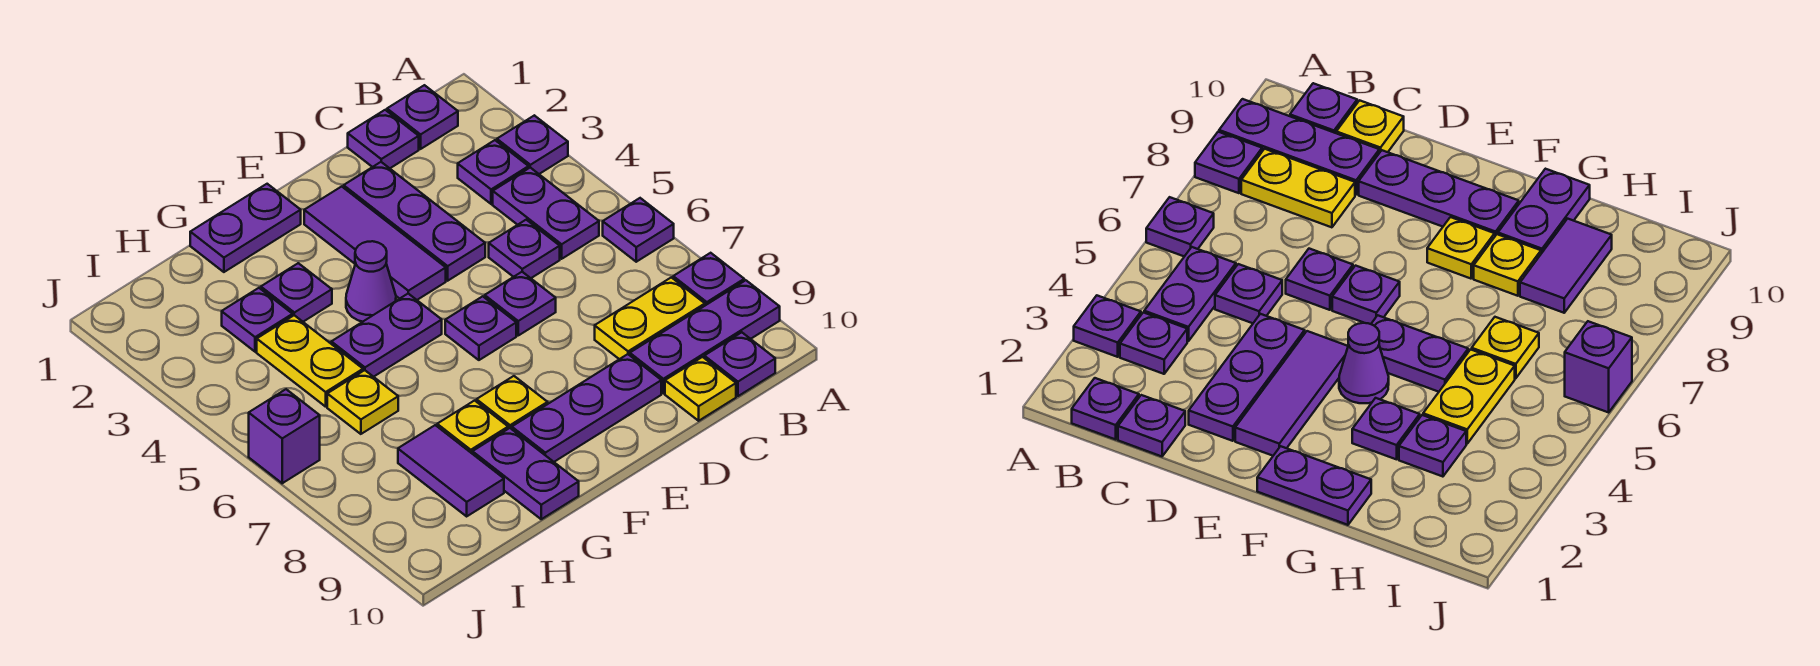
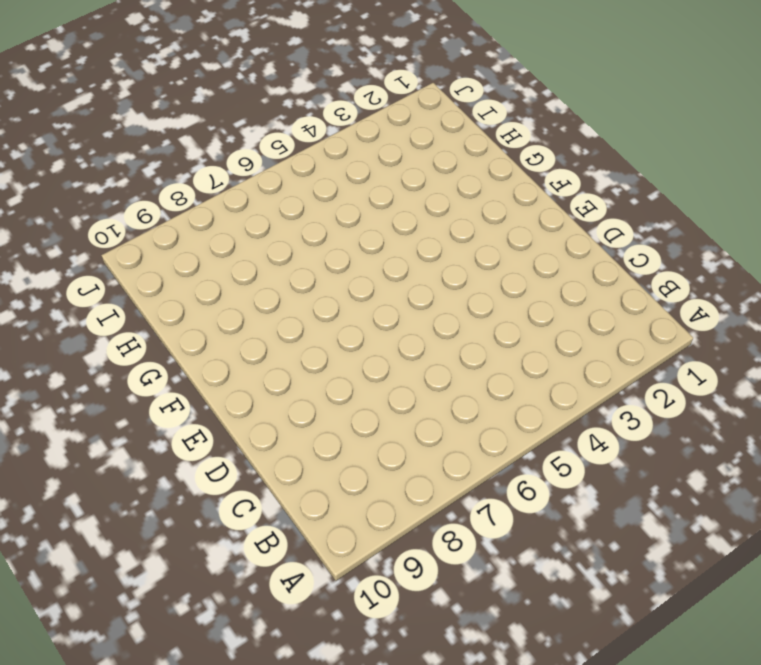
none -> purple plate A3 level 1
none -> purple plate A6 level 1
none -> purple plate A8 level 1

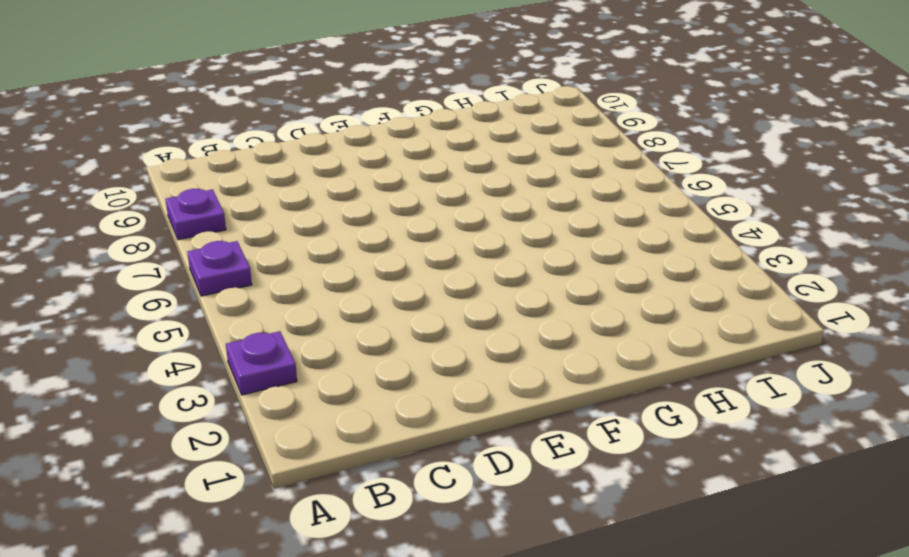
none -> purple plate A9:C9 level 1
none -> purple plate B1 level 1
none -> purple plate B3 level 1

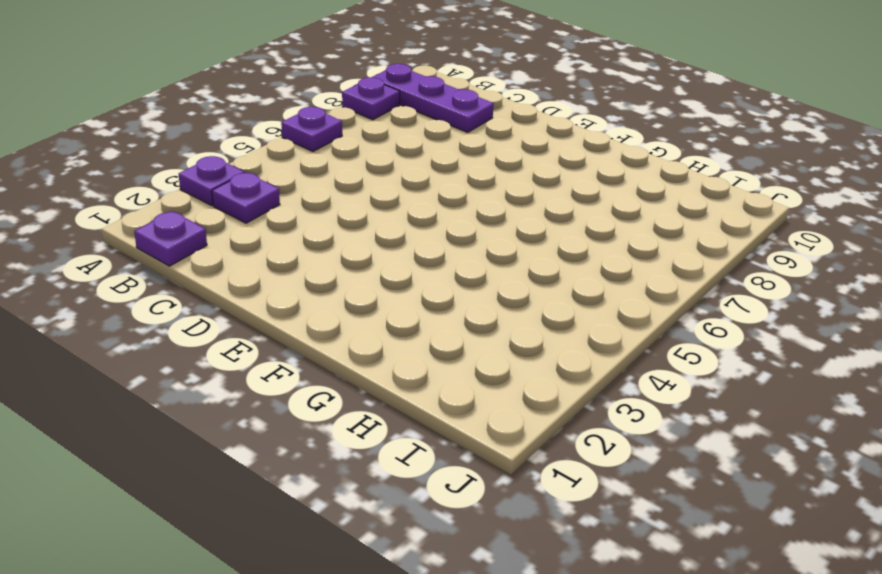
none -> purple plate B4:B5 level 1
none -> yellow plate B8:C8 level 1
none -> purple plate B10 level 1

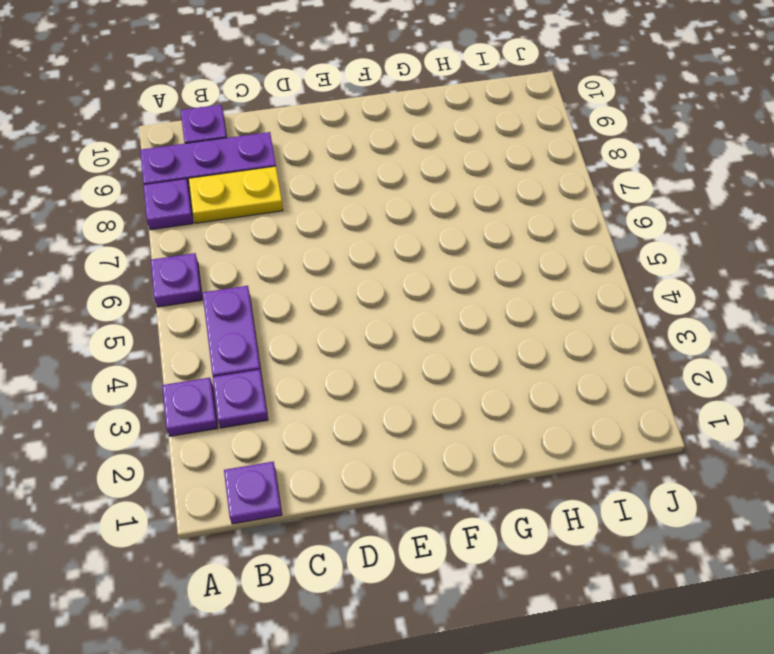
none -> purple plate C1 level 1
none -> purple plate C5 level 1
none -> yellow plate C10 level 1

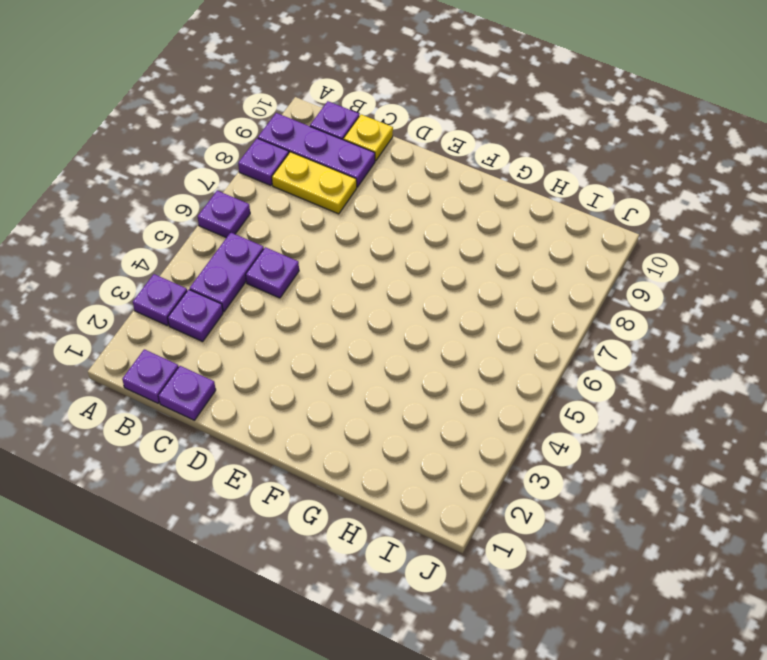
none -> purple plate D2:D4 level 1
none -> purple plate D6 level 1
none -> purple plate D9:F9 level 1

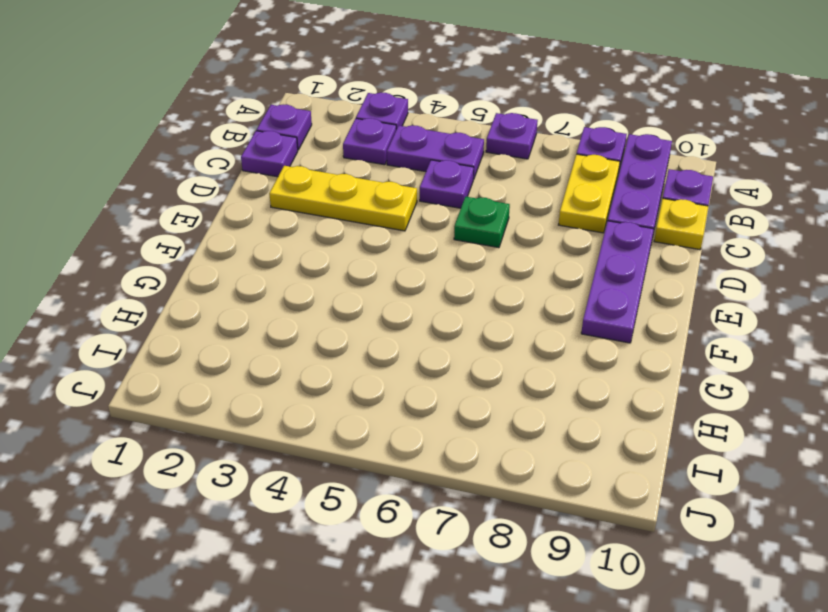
yellow plate D2:D4 level 1 -> purple plate D2:D4 level 1
green plate D6 level 1 -> purple plate D6 level 1
none -> purple tile E2:E4 level 1
none -> purple plate E6 level 1
none -> purple plate F1:G1 level 1

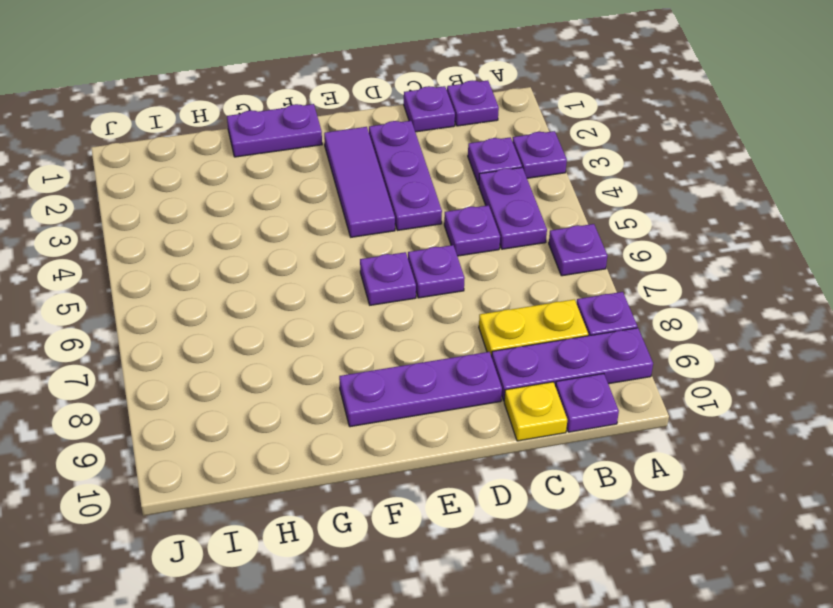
none -> purple cone F4 level 1
none -> purple plate F5:G5 level 1
none -> yellow plate F8 level 1

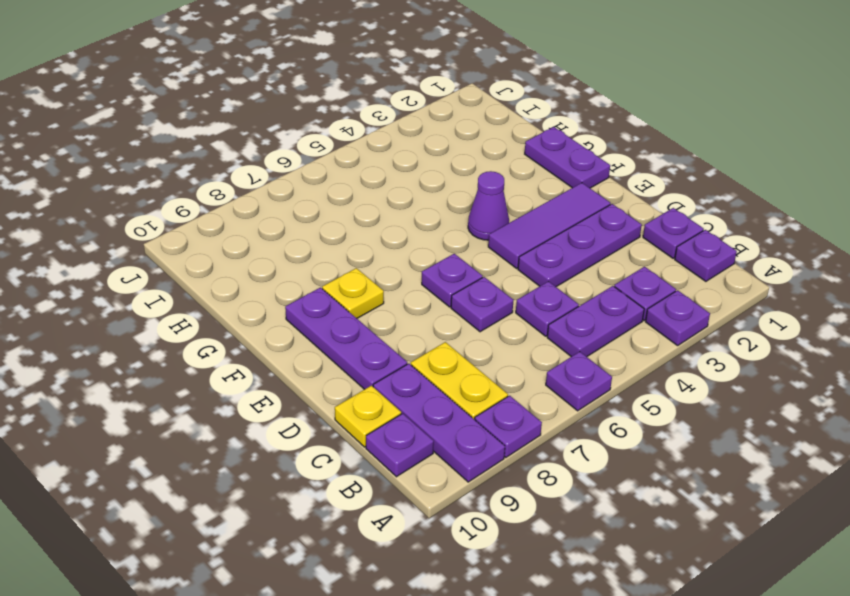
none -> purple plate F5:G5 level 1
none -> purple plate G3 level 1
none -> yellow plate G8 level 1

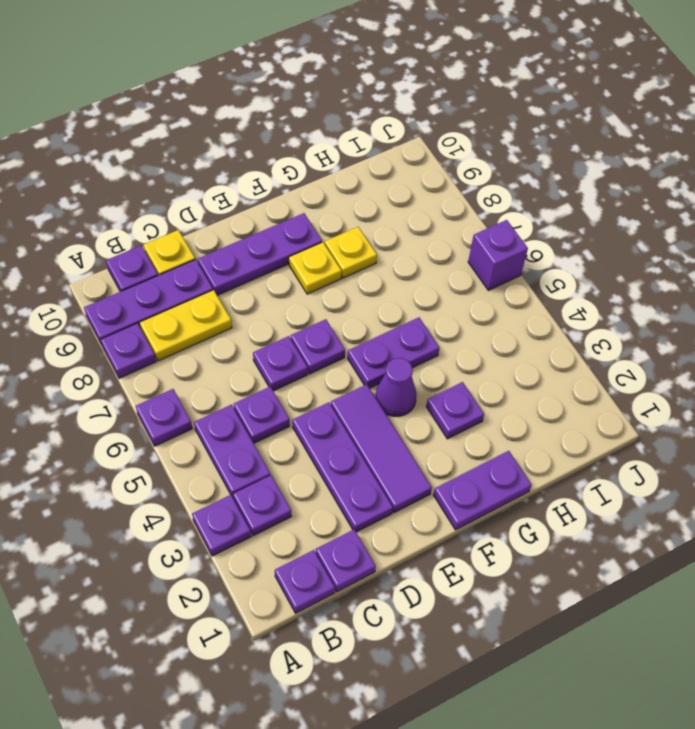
none -> purple plate G9:G10 level 1
none -> purple plate H3 level 1
none -> yellow plate H4:H5 level 1

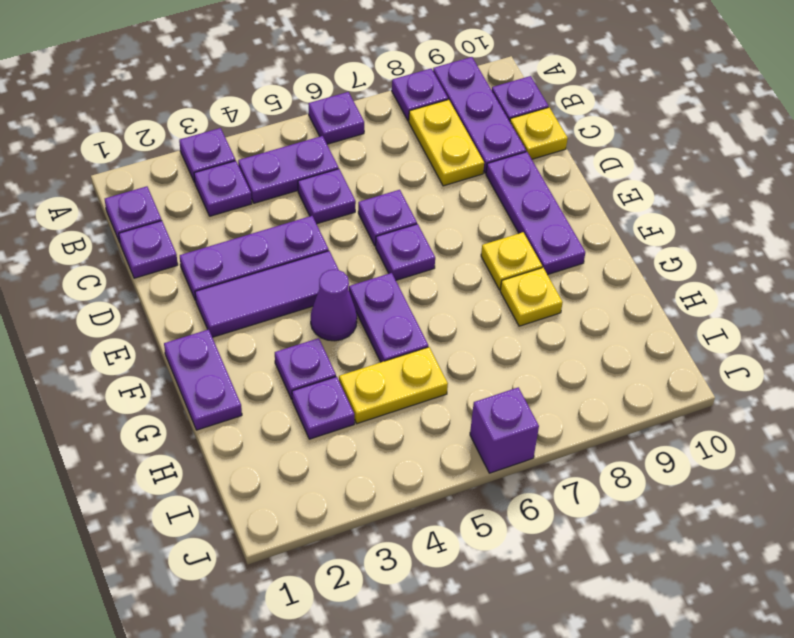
none -> purple plate G9:G10 level 1
none -> yellow plate H6 level 1
none -> purple tile H8:H9 level 1

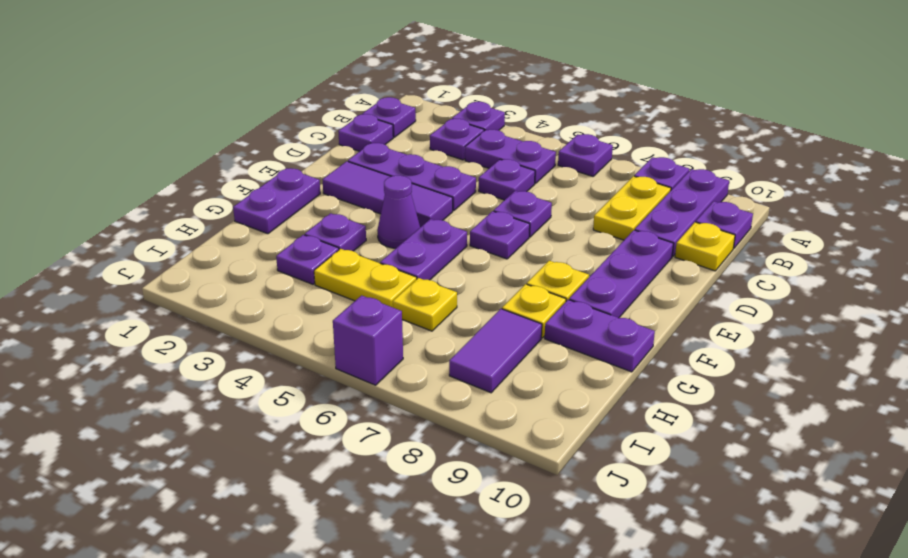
purple tile H8:I8 level 1 -> purple tile H8:H9 level 1

